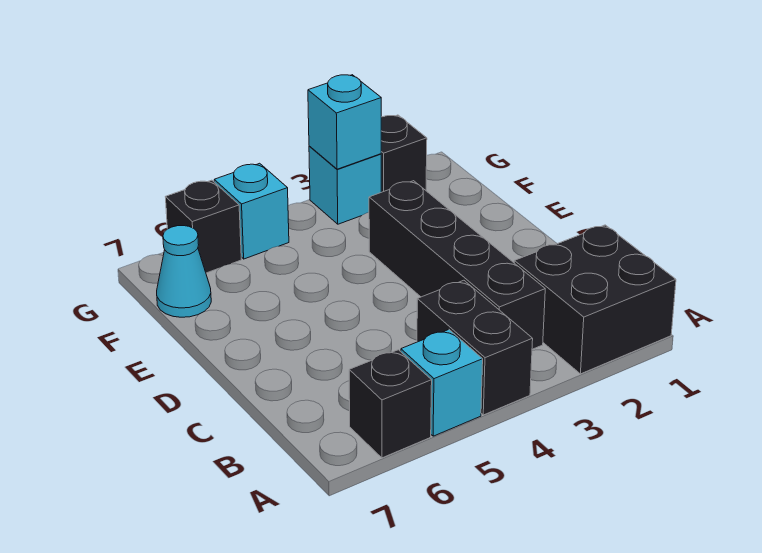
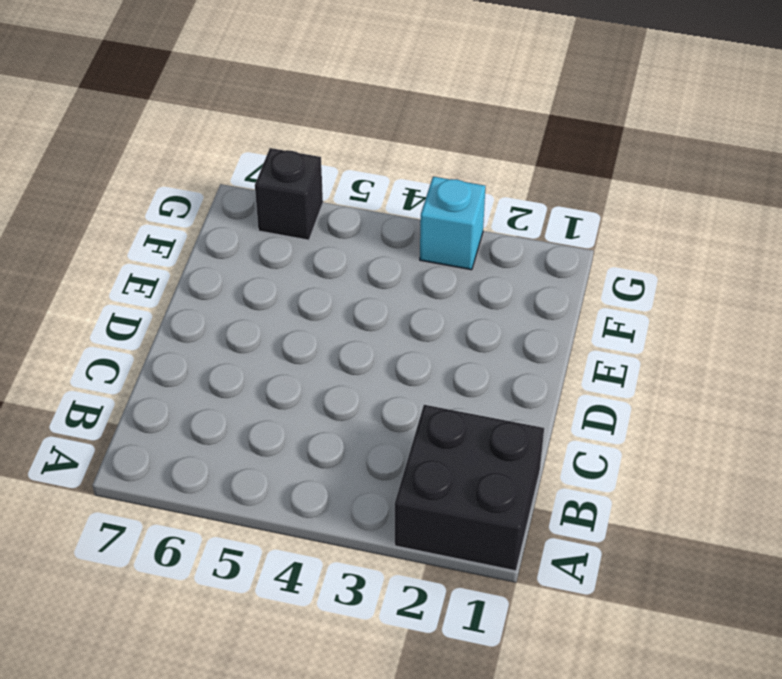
none -> black brick A4:B4 level 1
none -> cyan brick A5 level 1

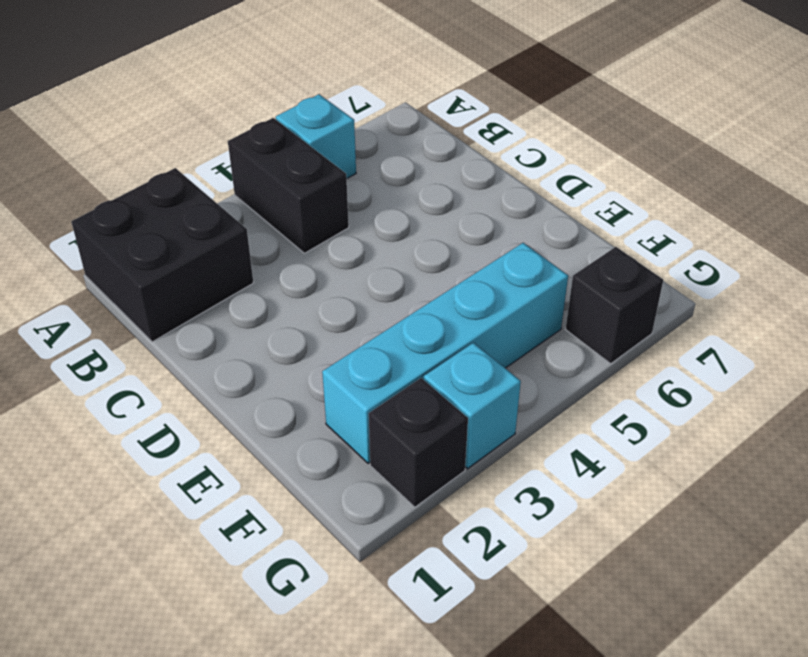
cyan brick F2:F5 level 1 -> none
none -> black brick A6 level 1
none -> black brick B3:E3 level 1

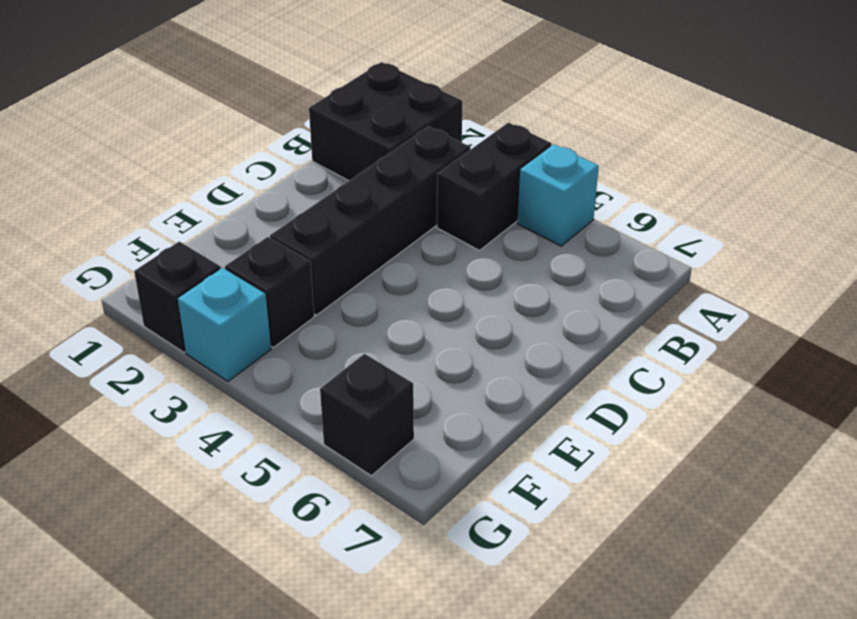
black brick F3 level 1 -> black brick A6 level 1
none -> cyan cone F7 level 1
none -> cyan brick G5 level 1

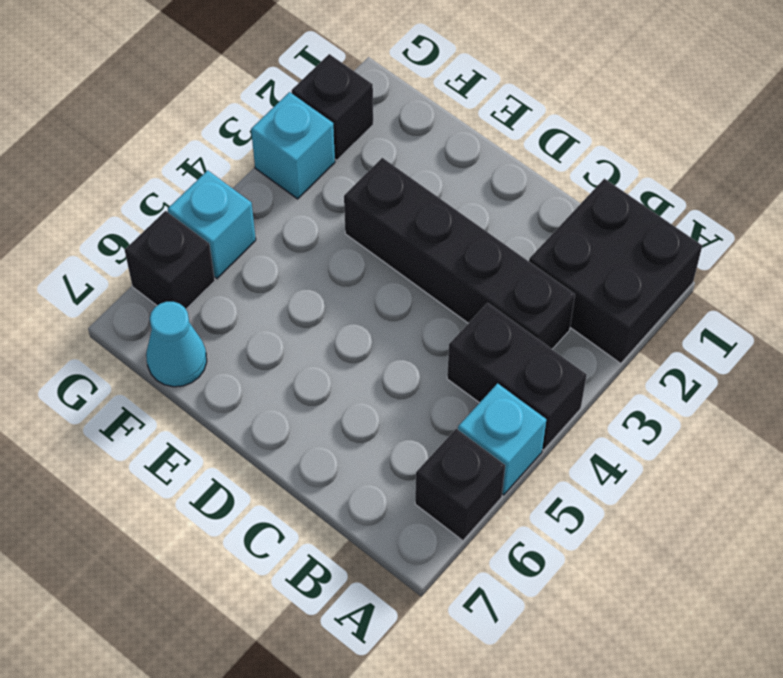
none -> cyan brick G3 level 2

